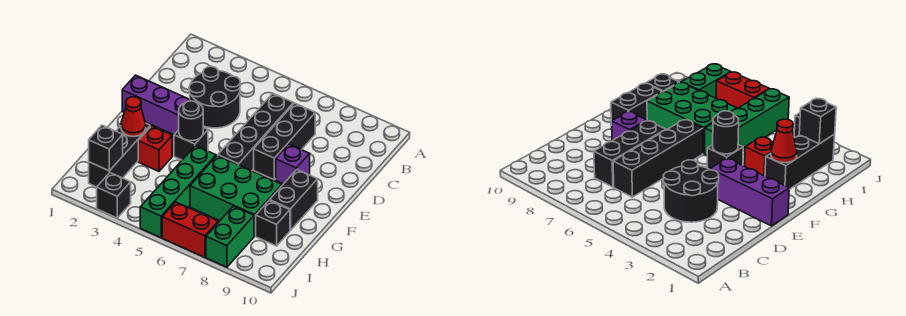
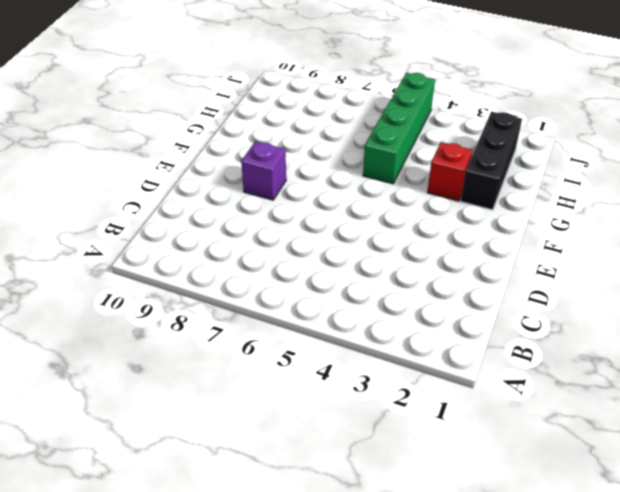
none -> black round brick C3:D4 level 1
none -> black brick C6:F6 level 1
none -> black brick C7:E7 level 1

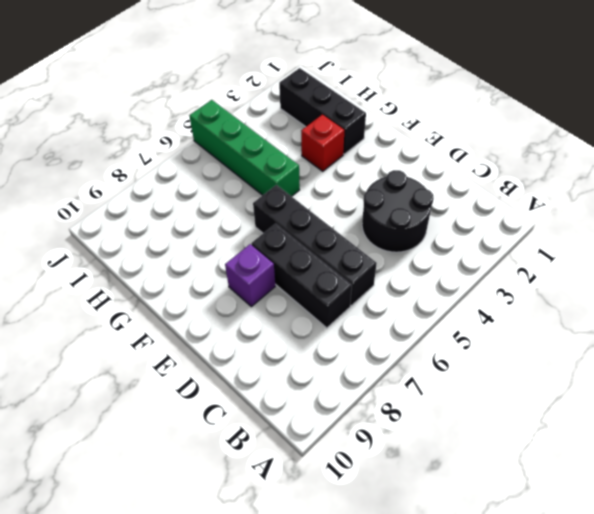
none -> purple brick E1:E3 level 1
none -> black brick F4 level 1
none -> black brick F9:G9 level 1

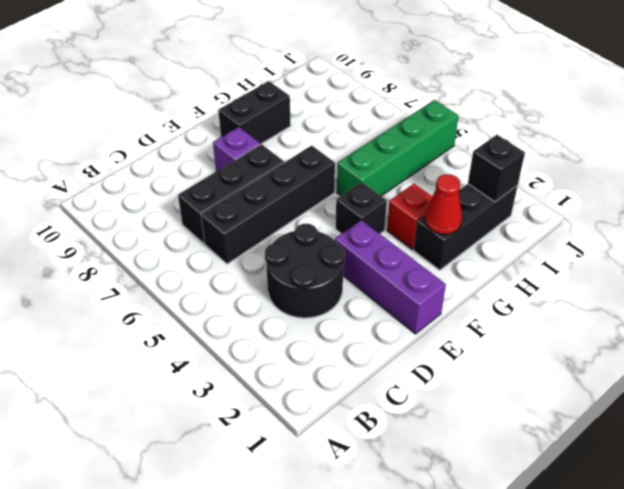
none -> green brick G6:H8 level 1
none -> black brick H9 level 1
none -> green brick I8:J8 level 1

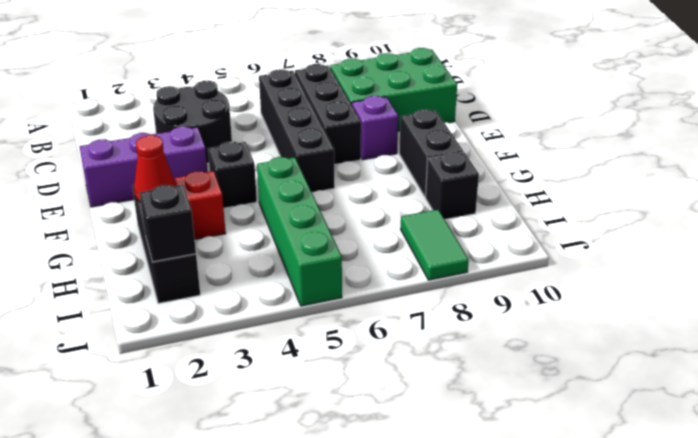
green brick C8:D10 level 1 -> green brick G6:H8 level 1
green tile I8:J8 level 1 -> green brick I8:J8 level 1
none -> black brick J3 level 1
none -> red brick J6:J7 level 1
none -> black round brick F4 level 2

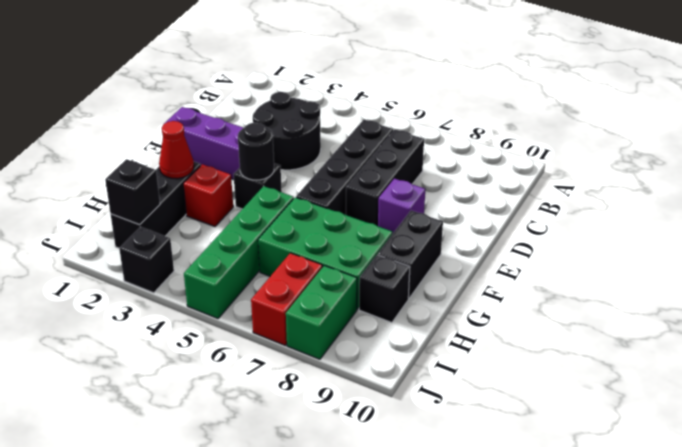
red brick I7:J7 level 1 -> red brick J6:J7 level 1

